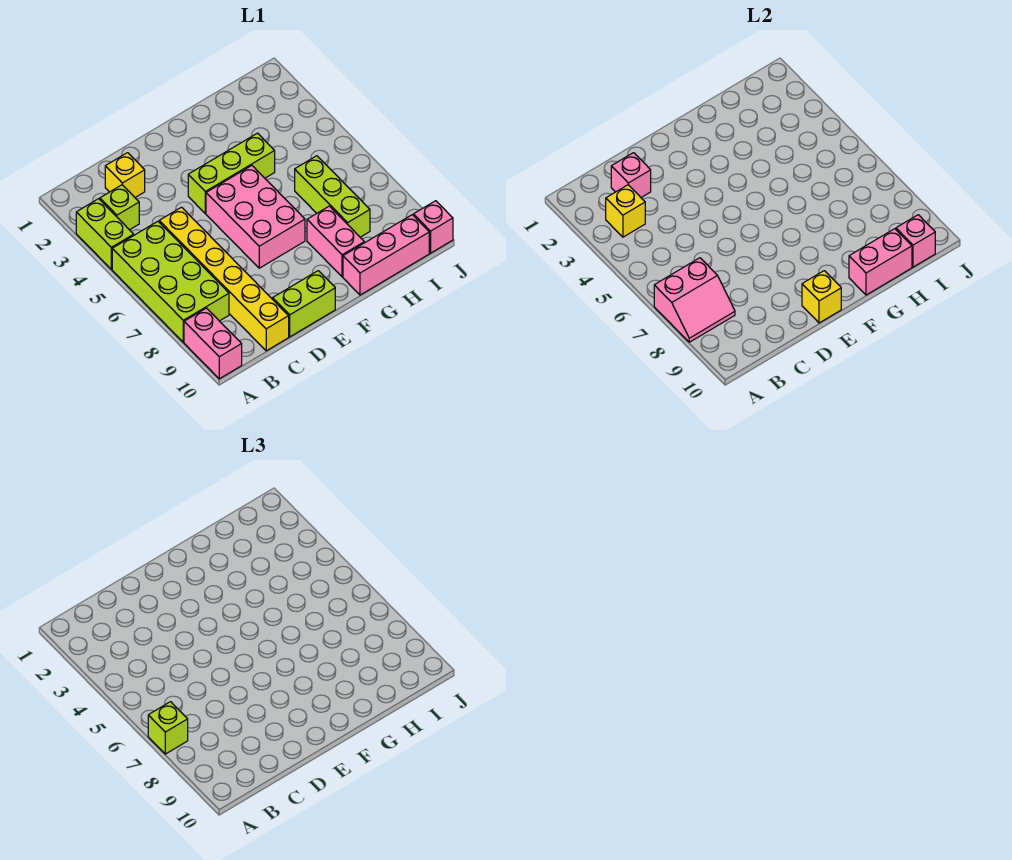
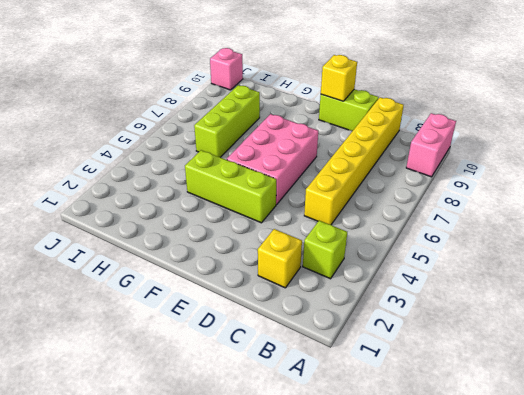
none -> lime brick A3:A4 level 1
none -> lime brick A5:B8 level 1
none -> pink brick G8:G9 level 1

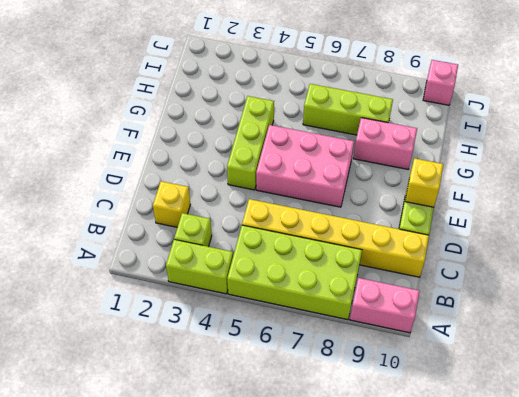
none -> pink brick G10:I10 level 1
none -> pink slope A7:B8 level 2 top 7
none -> yellow brick B3 level 2

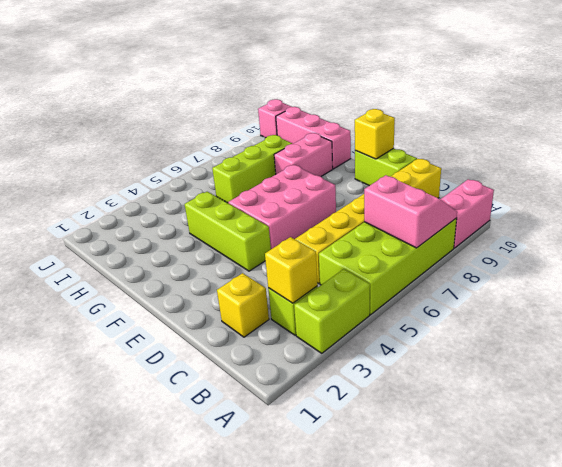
none -> pink brick C2 level 2
none -> pink brick G10:H10 level 2
none -> pink brick I10 level 2

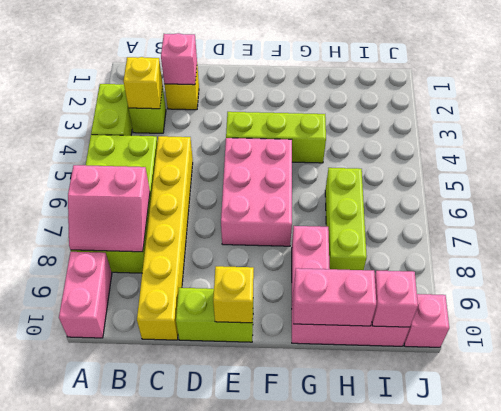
none -> lime brick A7 level 3

